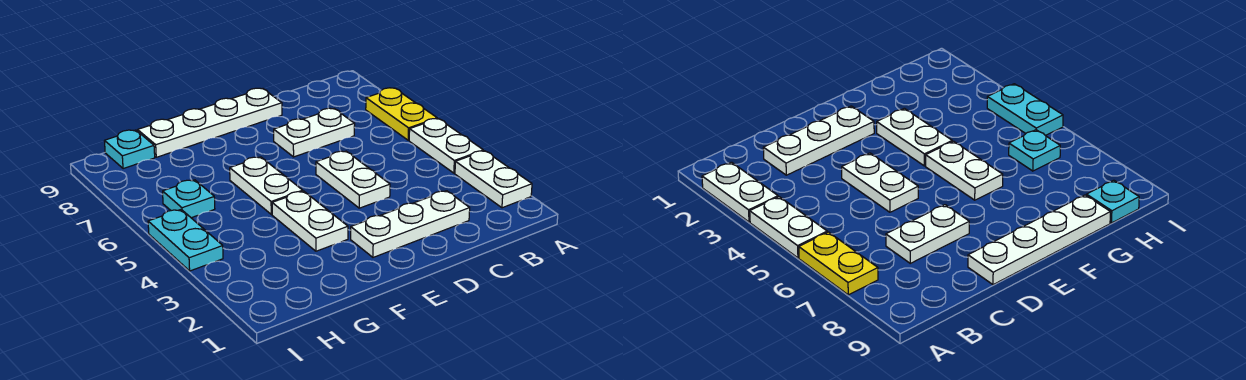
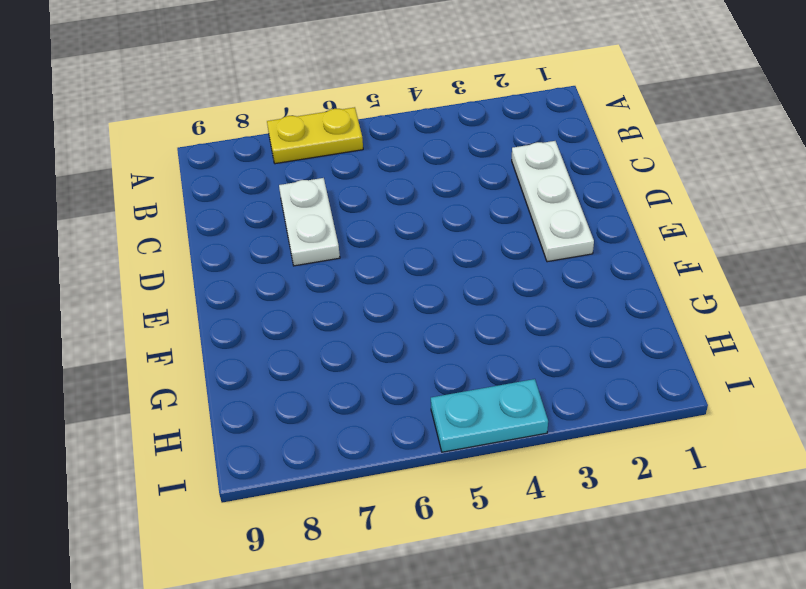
none -> white plate A2:A3 level 1
none -> white plate A4:A5 level 1
none -> white plate D4:D5 level 1

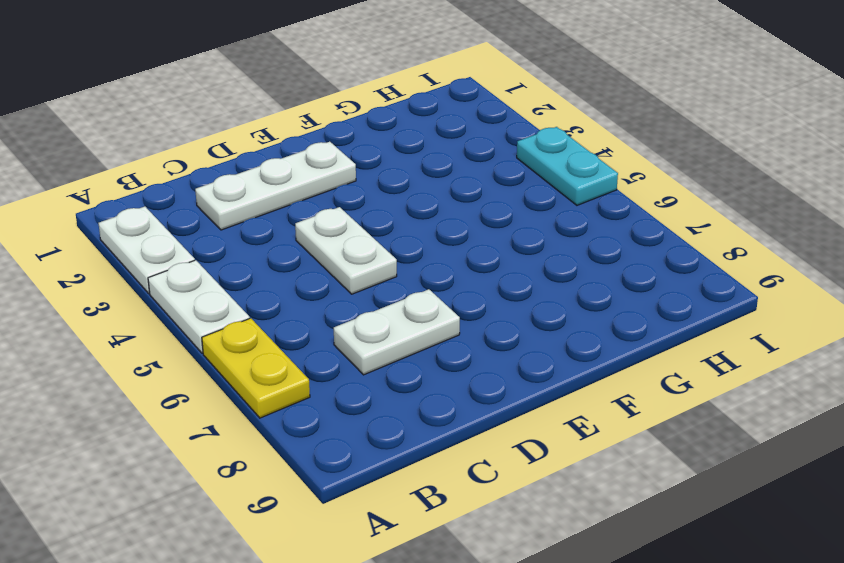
none -> white plate D9:G9 level 1
none -> white plate F3:F4 level 1
none -> white plate F5:F6 level 1

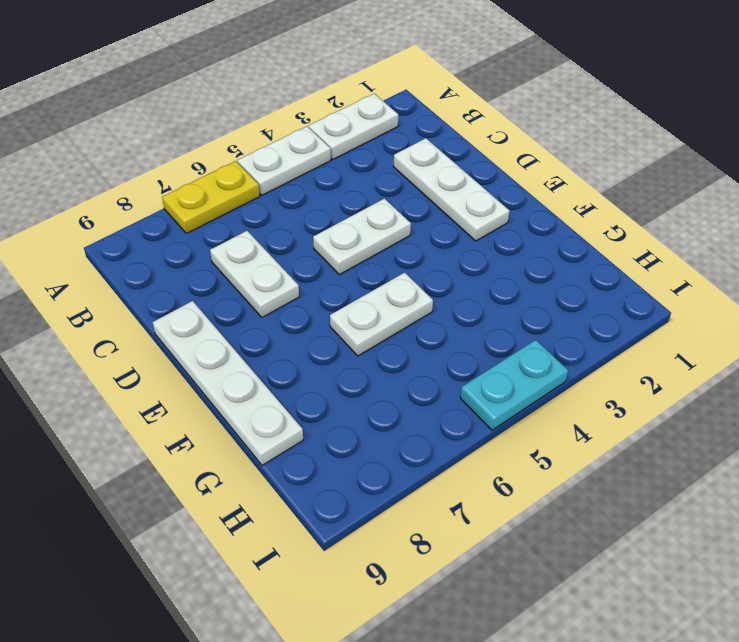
none -> white plate F3:F4 level 1
none -> cyan plate H6 level 1
none -> cyan plate H9 level 1

